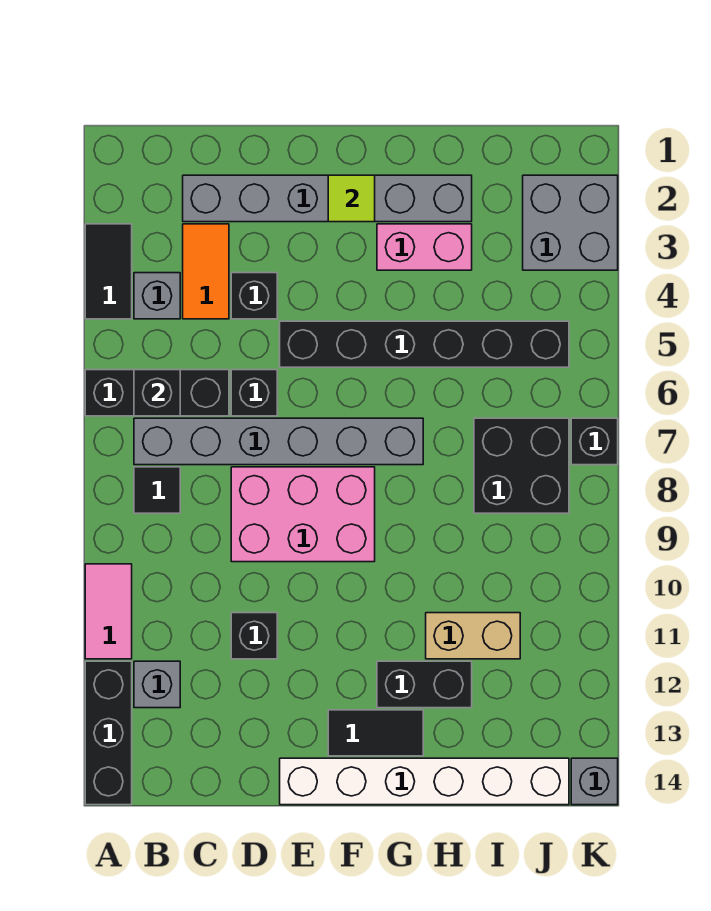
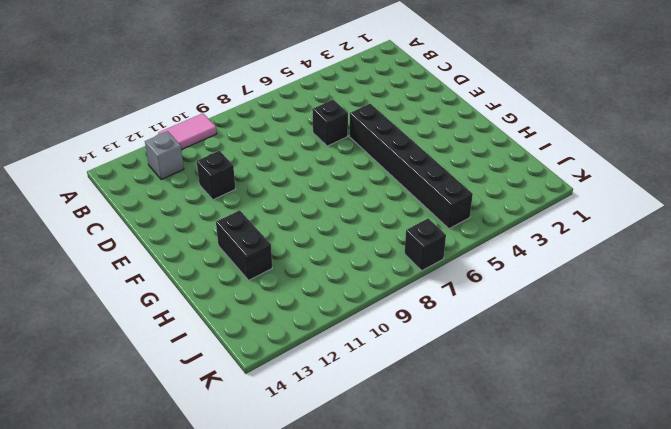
none -> black tile A3:A4 level 1
none -> black brick A6:C6 level 1
none -> black brick A12:A14 level 1

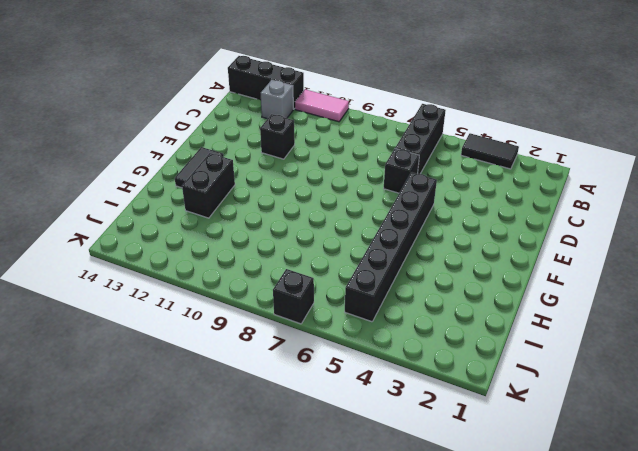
none -> grey brick B4 level 1
none -> grey brick B7:G7 level 1
none -> black tile B8 level 1

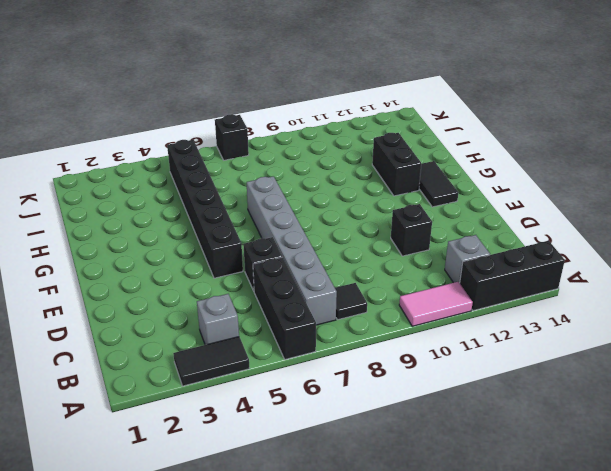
none -> grey brick C2:H2 level 1
none -> orange tile C3:C4 level 1
none -> black brick D4 level 1

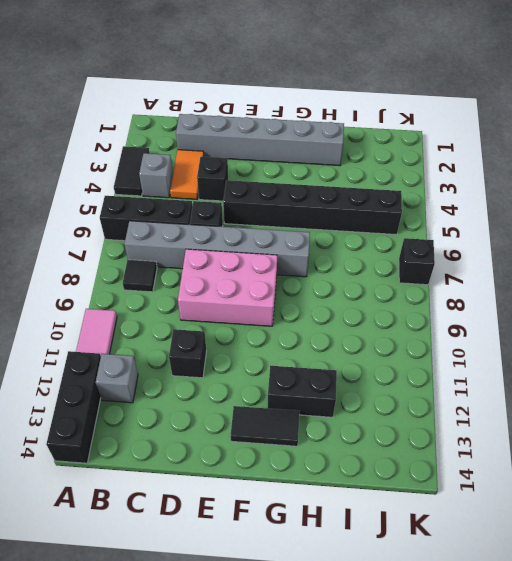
none -> white brick E14:J14 level 1
none -> pink brick G3:H3 level 1
none -> tan brick H11:I11 level 1

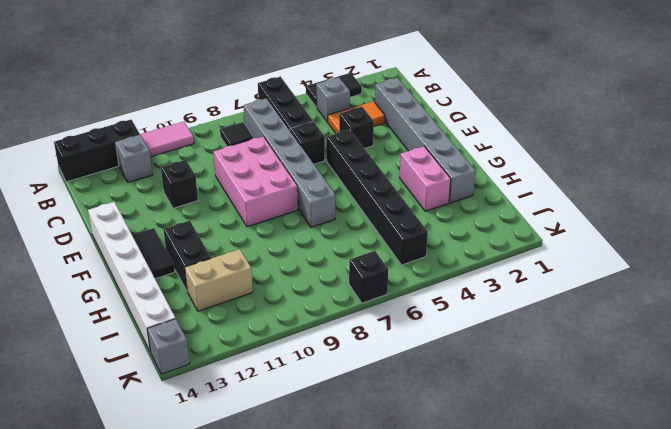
tan brick I11:I12 level 1 -> tan brick H11:I11 level 1
none -> black brick I7:J8 level 1
none -> grey brick J2:K3 level 1
none -> black brick B6 level 2

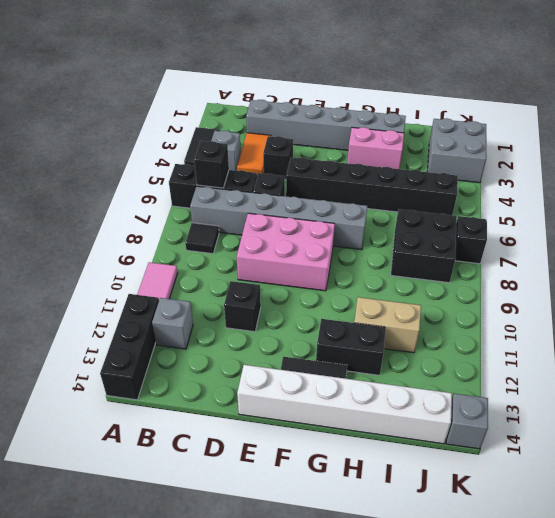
none -> lime tile F2 level 2

